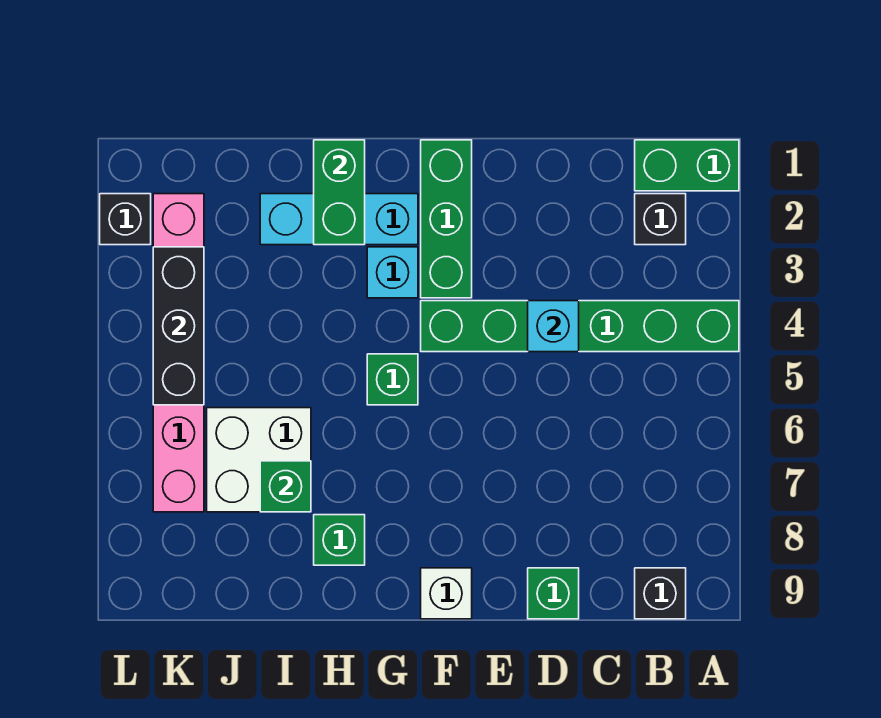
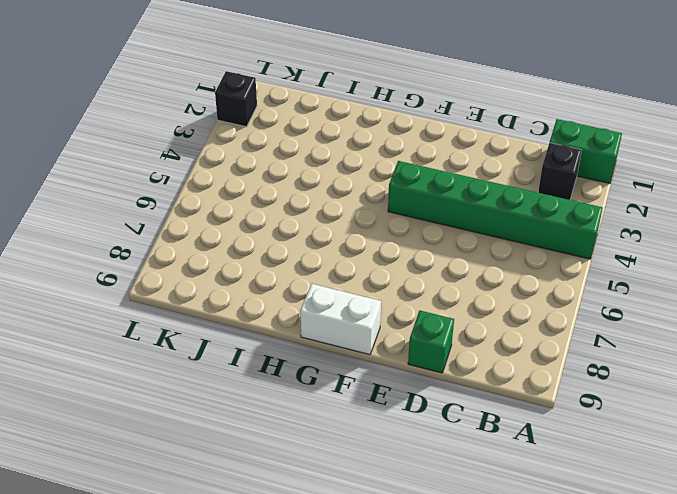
white brick F9:G9 level 1 -> white brick F9 level 1
none -> black brick B9 level 1
none -> green brick F1:F3 level 1
none -> cyan brick G2:I2 level 1

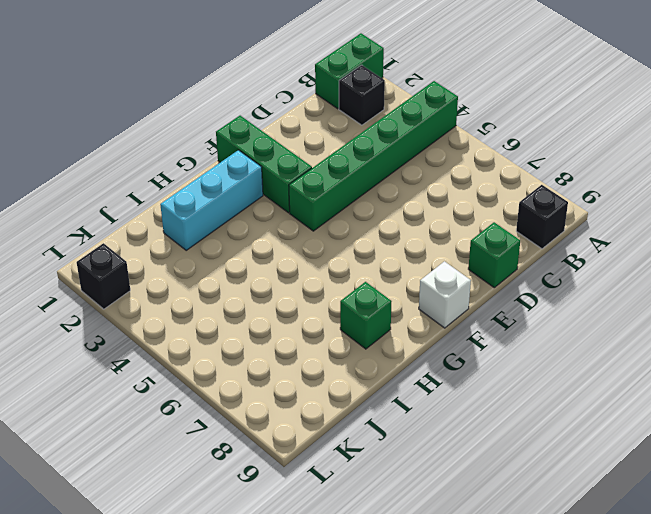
none -> cyan brick G3 level 1
none -> green brick G5 level 1
none -> white brick I6:J7 level 1

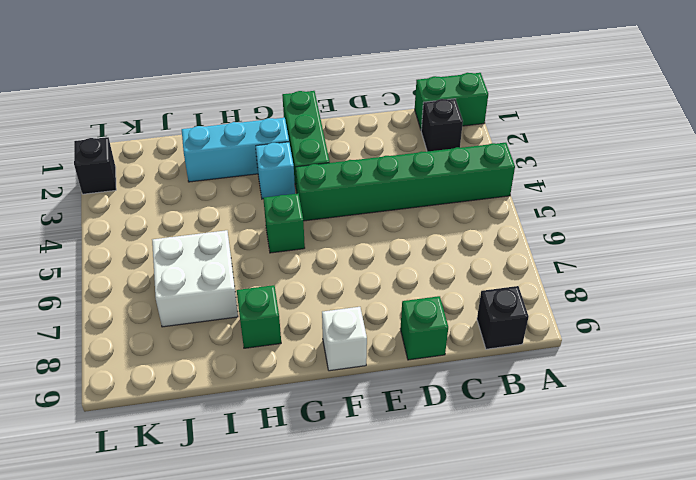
none -> pink brick K2:K7 level 1
none -> cyan brick D4 level 2
none -> green brick H1:H2 level 2

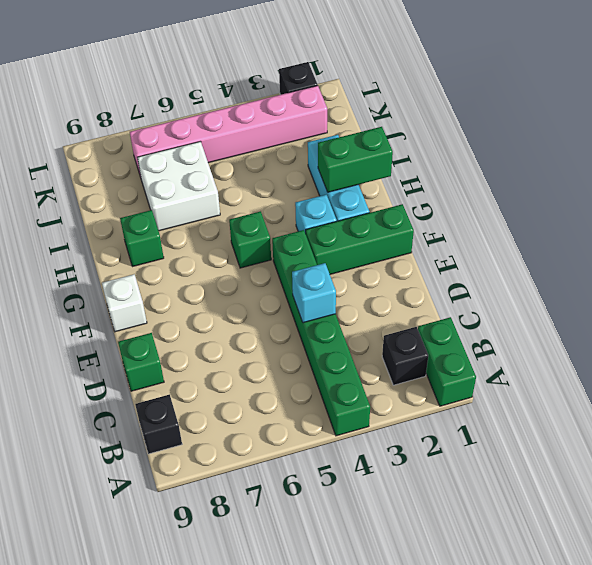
none -> green brick I7 level 2
none -> black brick K3:K5 level 2

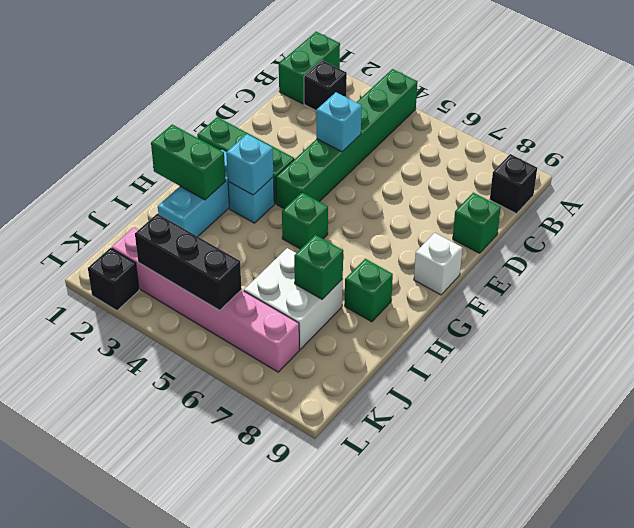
cyan brick G3 level 2 -> none

